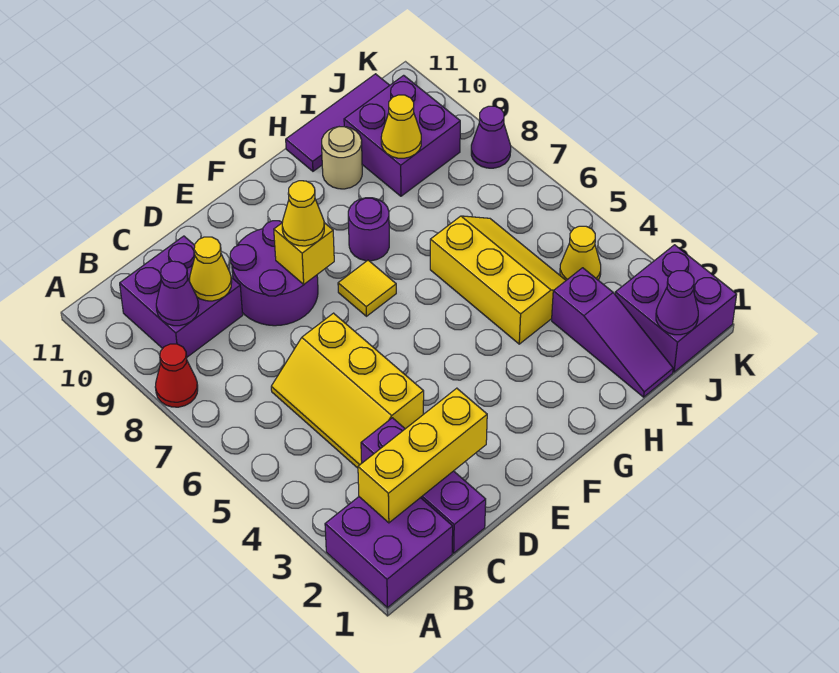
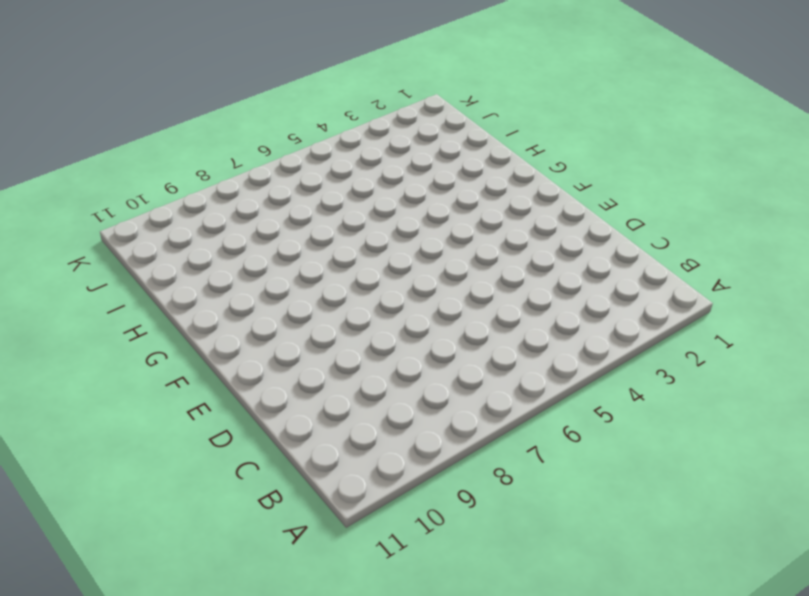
none -> purple brick A1:B2 level 1
none -> red cone A8 level 1
none -> purple brick B9:C10 level 1

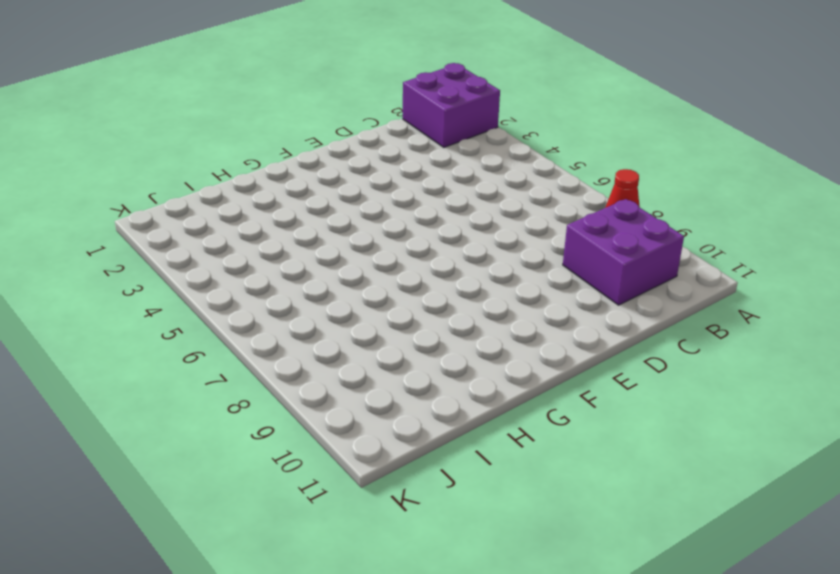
none -> purple brick C1:C3 level 1
none -> yellow slope C4:D6 level 1 top D
none -> purple round brick D8:E9 level 1

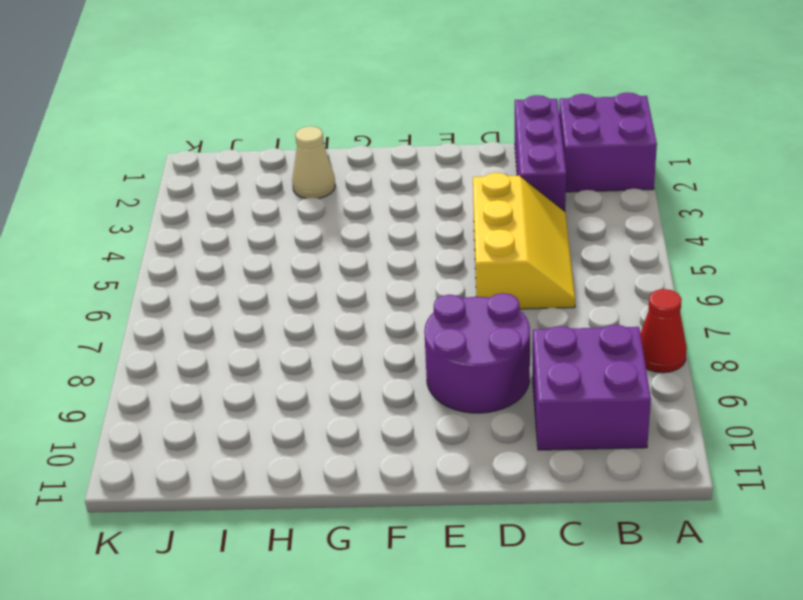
tan cone H2 level 1 -> none
none -> yellow tile F7 level 1
none -> purple round brick G8 level 1
none -> yellow slope H4:I6 level 1 top H

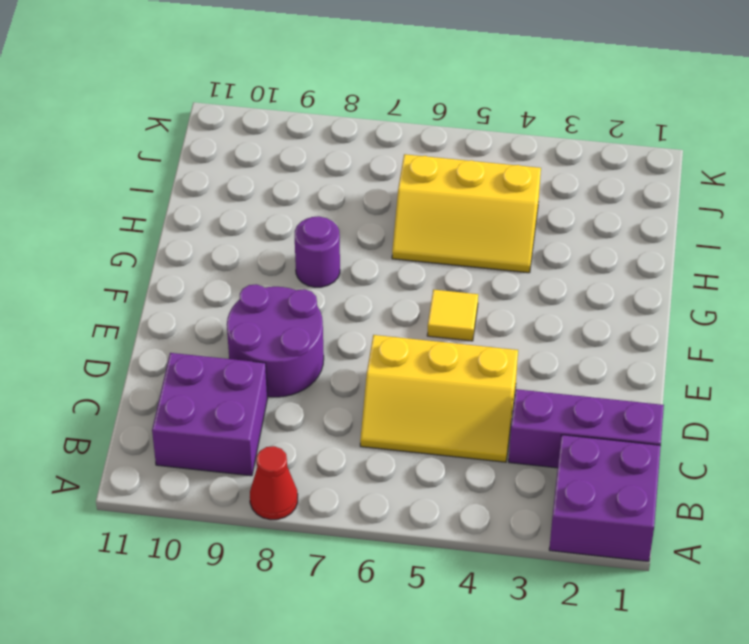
yellow tile F5 level 1 -> yellow tile F7 level 1
yellow slope H4:I6 level 1 top I -> yellow slope H4:I6 level 1 top H
none -> tan round brick H10 level 1
none -> purple tile H11:J11 level 1
none -> purple slope I1:I3 level 1 top 3

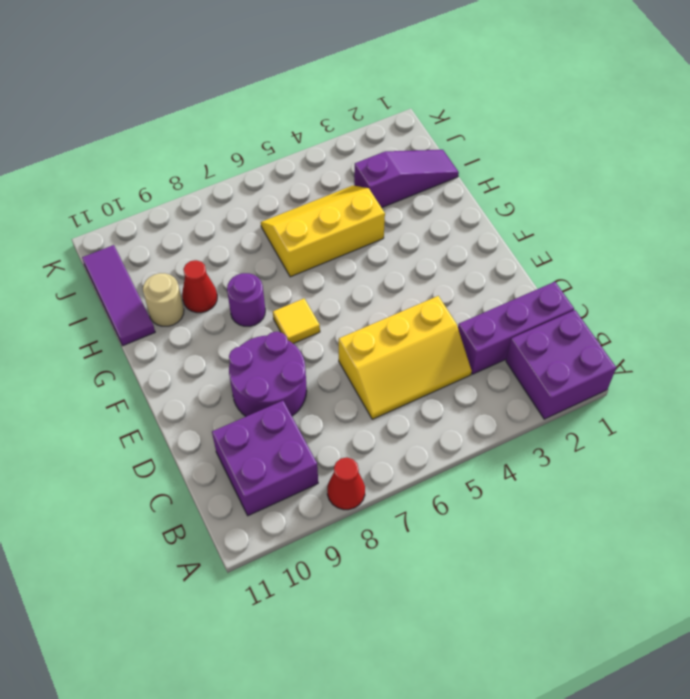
red cone H9 level 1 -> none
none -> purple brick I9:J10 level 1
none -> purple brick J1:K2 level 1
none -> yellow cone J4 level 1

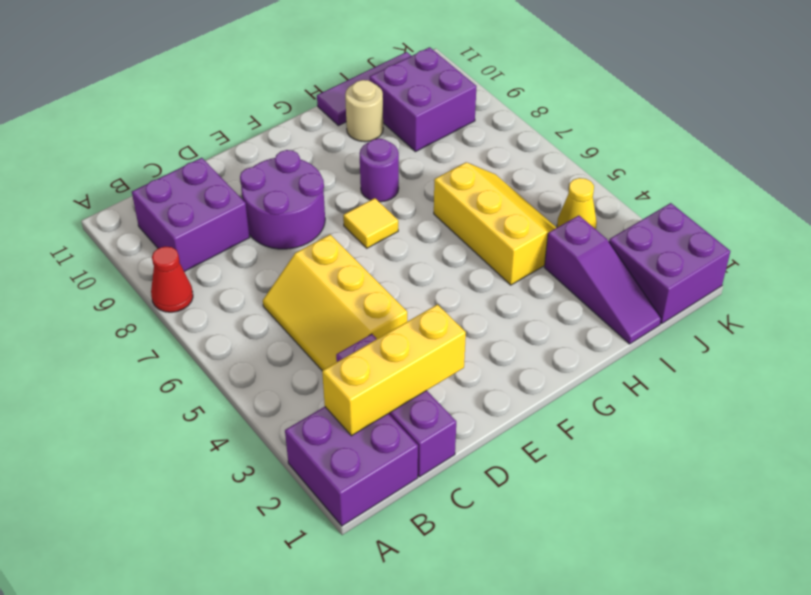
none -> purple cone K8 level 1
none -> purple cone B9 level 2
none -> yellow cone C9 level 2

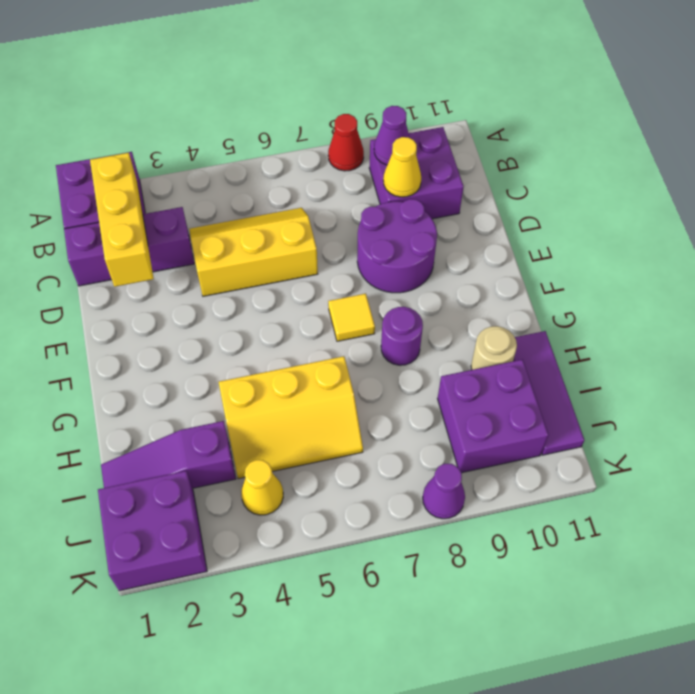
none -> yellow brick E8 level 2
none -> yellow cone I9 level 2
none -> purple cone J1 level 2

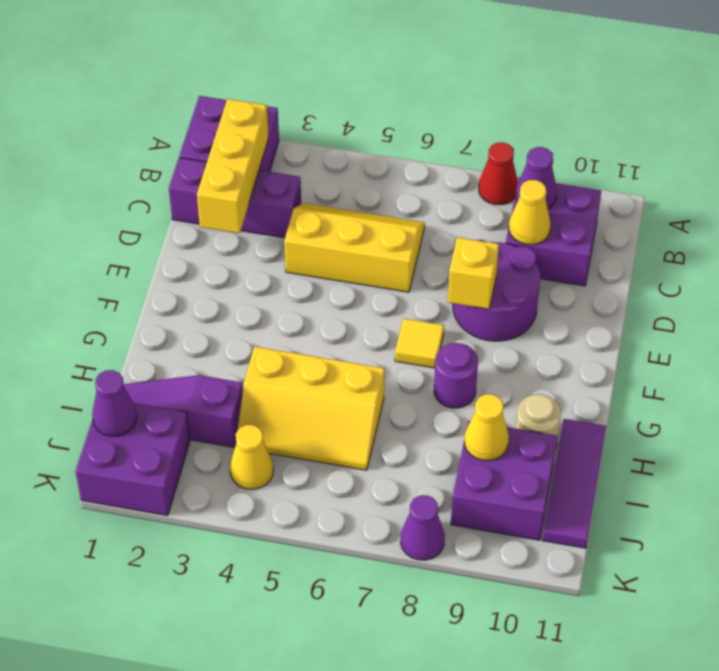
none -> yellow cone E8 level 3

